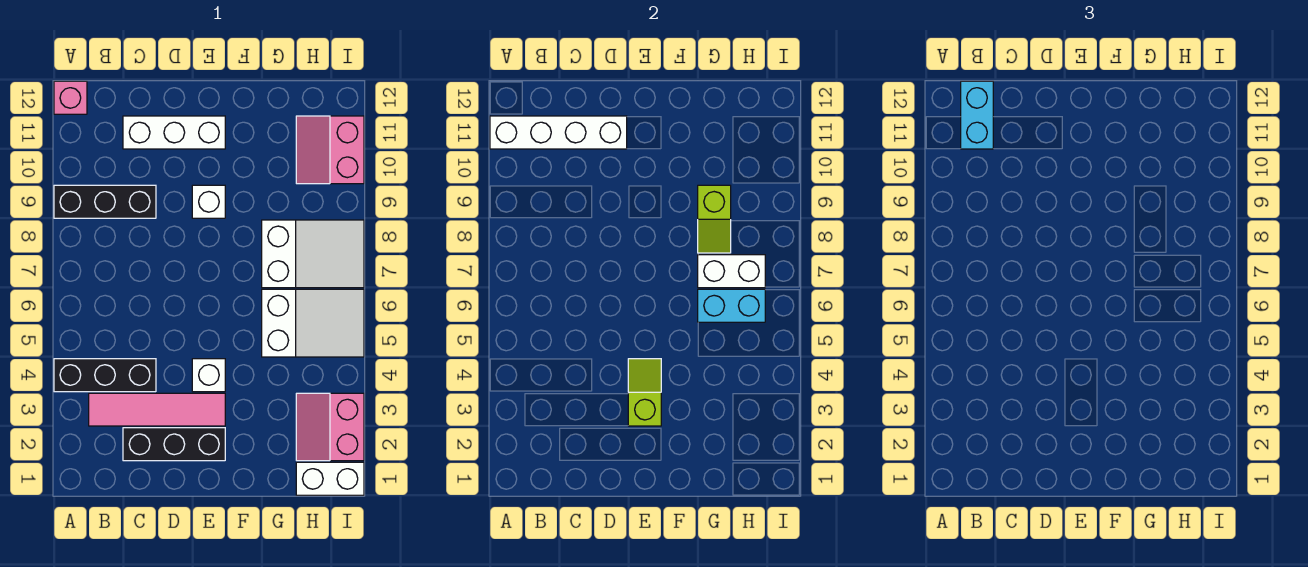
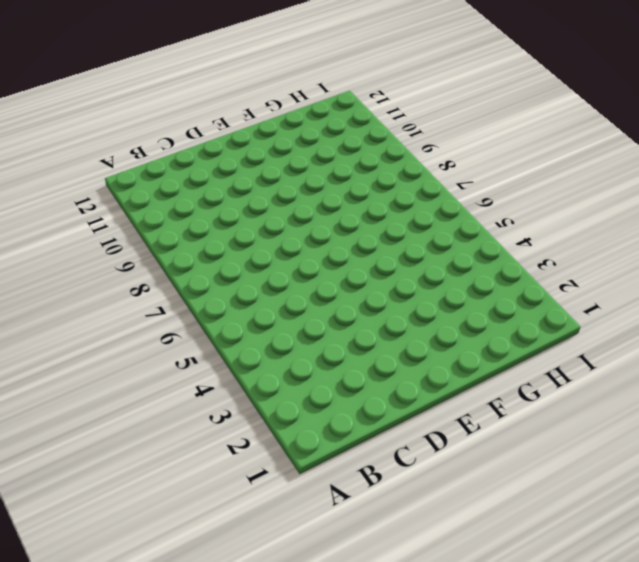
none -> black brick A4:C4 level 1
none -> black brick A9:C9 level 1
none -> pink brick A12 level 1

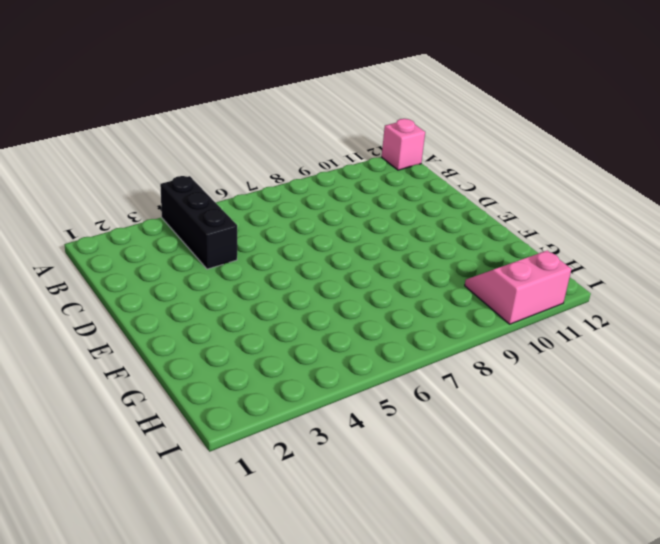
none -> black brick A9:C9 level 1
none -> pink tile B3:E3 level 1
none -> black brick C2:E2 level 1

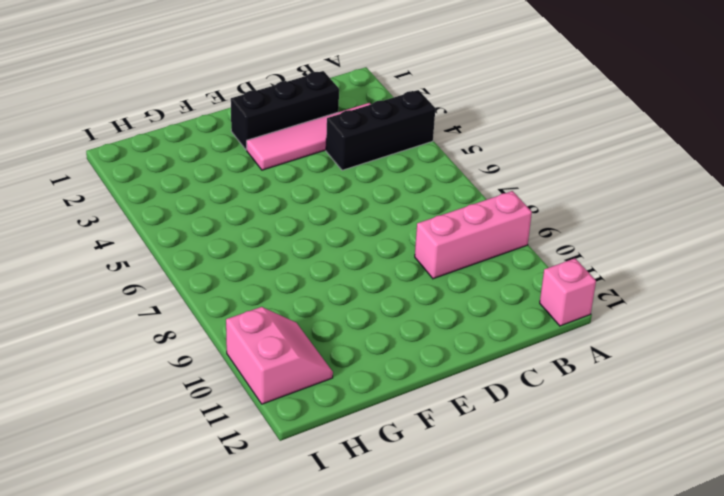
pink brick A9:C9 level 1 -> black brick A9:C9 level 1
none -> white brick C11:E11 level 1
none -> white brick E4 level 1
none -> white brick E9 level 1

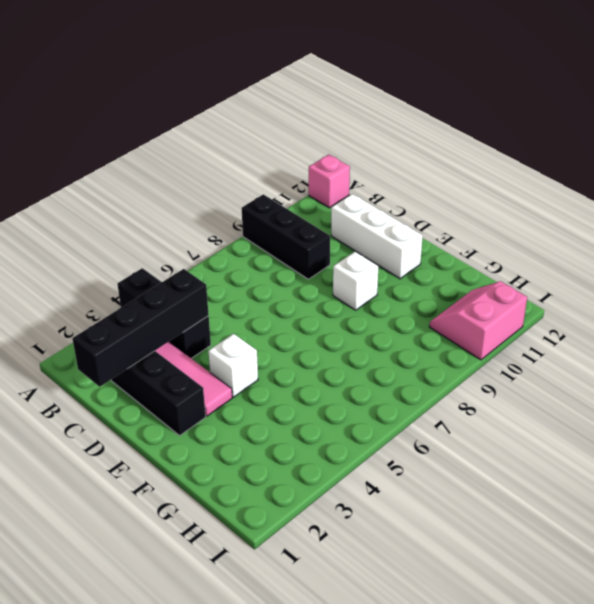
black brick C1:C4 level 2 -> none
none -> white slope G5:I6 level 1 top G
none -> white slope G7:I8 level 1 top G
none -> white brick H1:I1 level 1

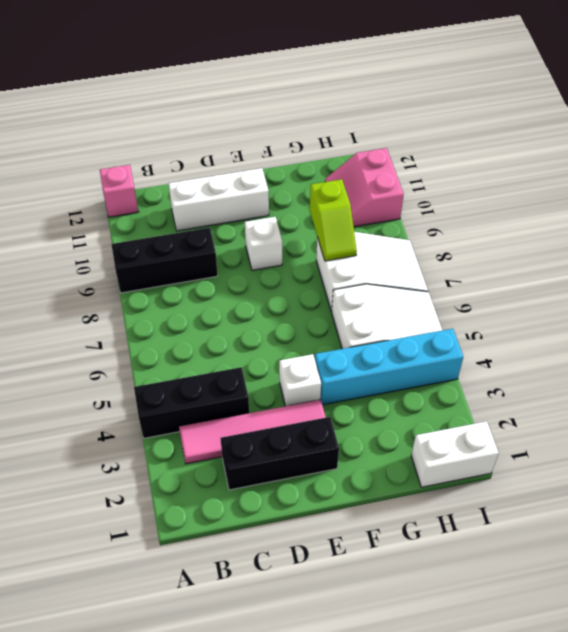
cyan brick F4:I4 level 1 -> none
none -> pink slope H2:I3 level 1 top I
none -> white brick A11:D11 level 2
none -> lime slope E3:E4 level 2 top 3

